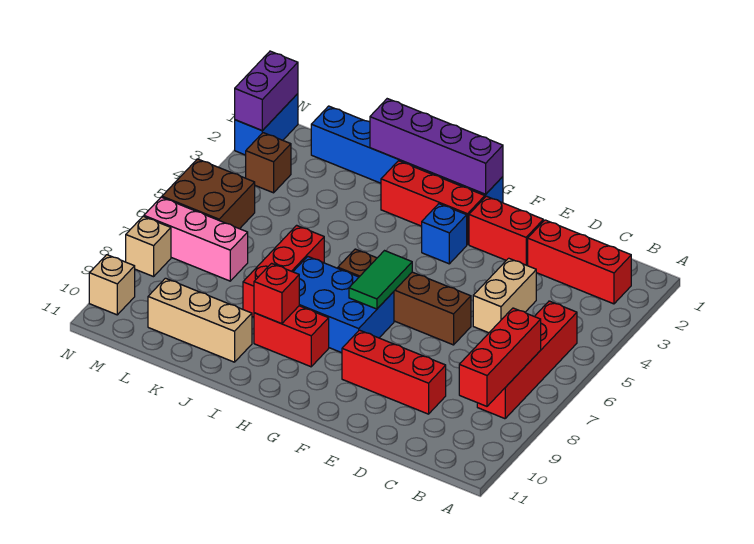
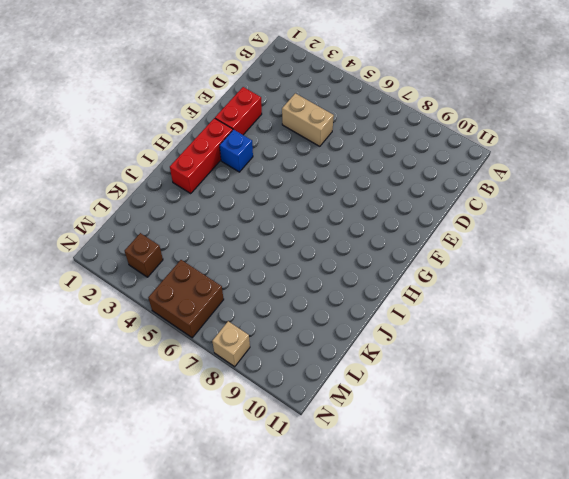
none -> red brick B2:D2 level 1
none -> red brick B5:B8 level 1
none -> red brick D9:F9 level 1

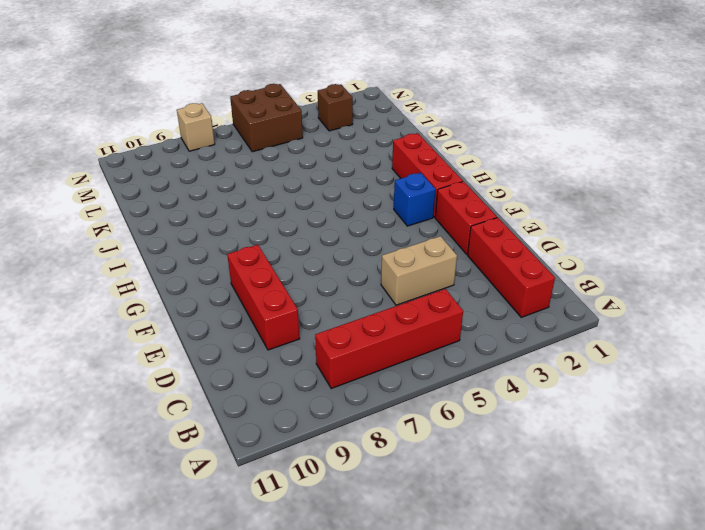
none -> brown brick E6:H6 level 1
none -> blue brick G1:L1 level 1
none -> blue brick G7:I8 level 1

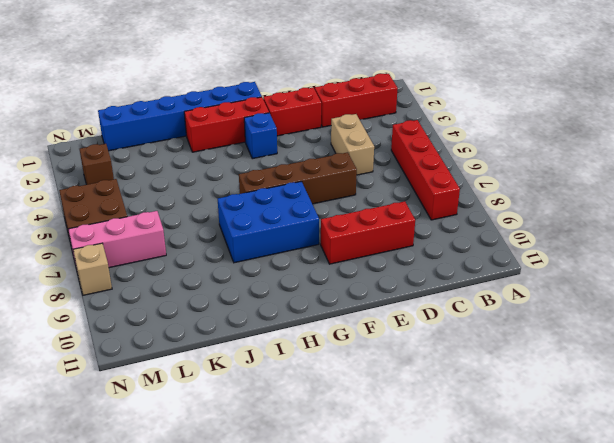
none -> red brick H9:I9 level 1
none -> red brick J6:J8 level 1
none -> tan brick J10:L10 level 1

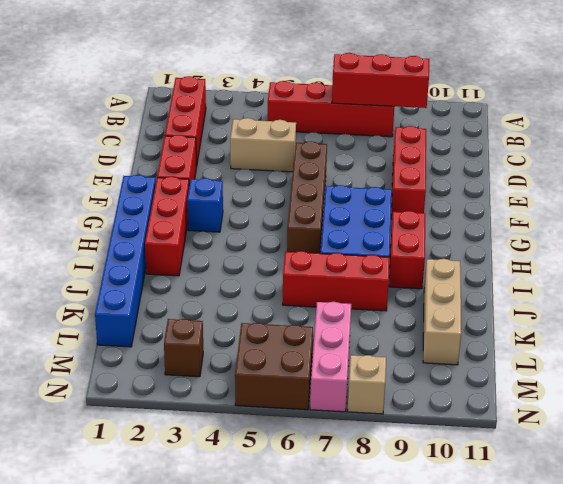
none -> blue brick N1:N2 level 1
none -> tan brick N10 level 1
none -> purple brick G1:J1 level 2

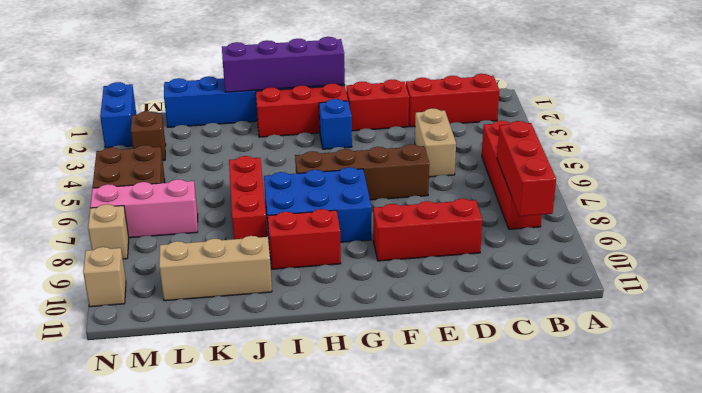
none -> green tile G6:G7 level 2
none -> red brick I9 level 2
none -> purple brick N1:N2 level 2

